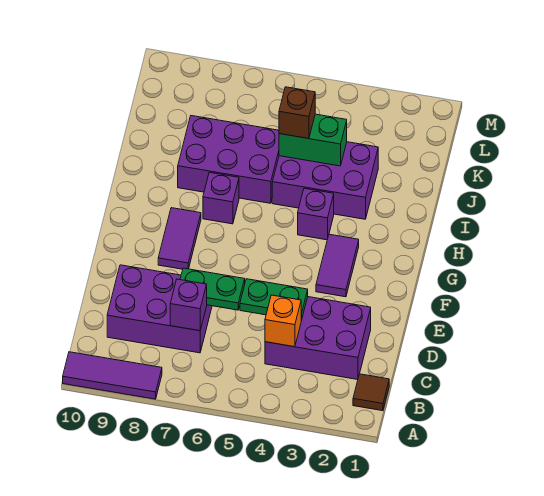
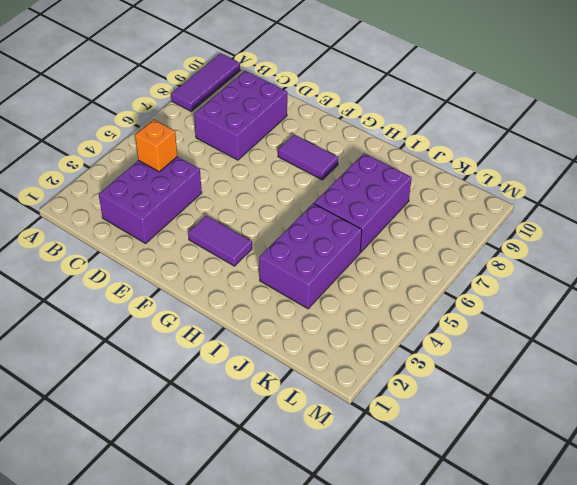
none -> brown tile B1 level 1
none -> purple brick H4 level 1
none -> purple brick H7 level 1

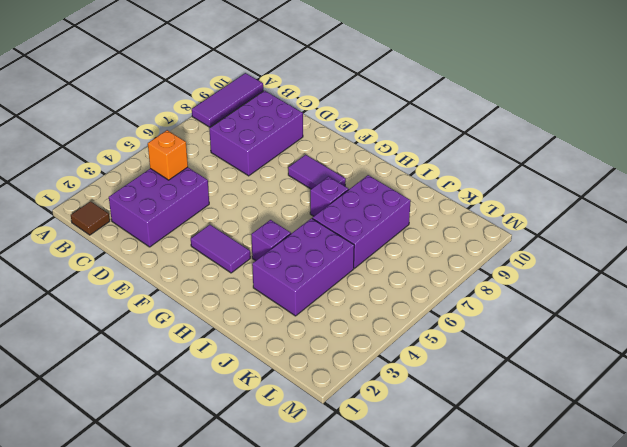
none -> purple brick C7 level 2
none -> green plate D4:D5 level 2
none -> green plate D6:D7 level 2

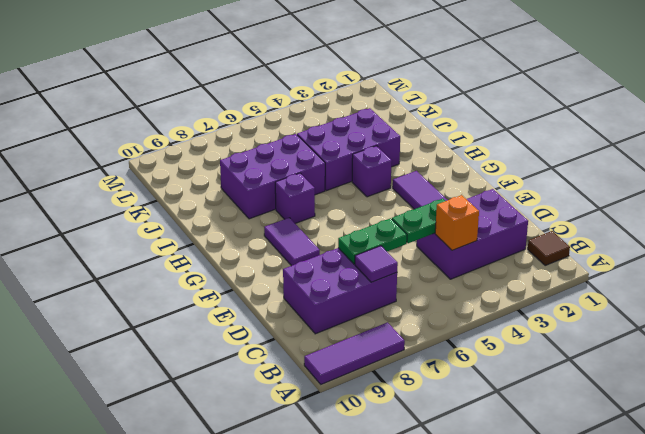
purple tile C7 level 2 -> purple brick C7 level 2
none -> green brick J4:J5 level 2
none -> brown brick J5 level 3

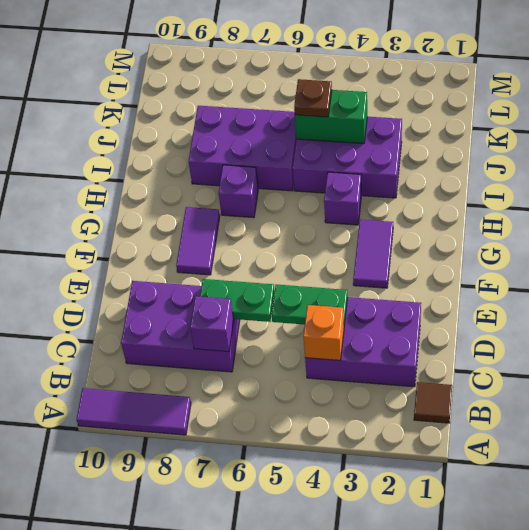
brown plate J5 level 3 -> brown brick J5 level 3

